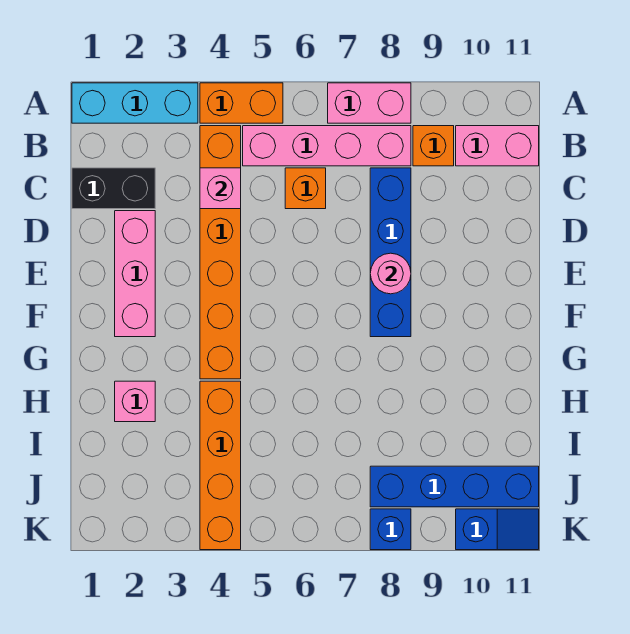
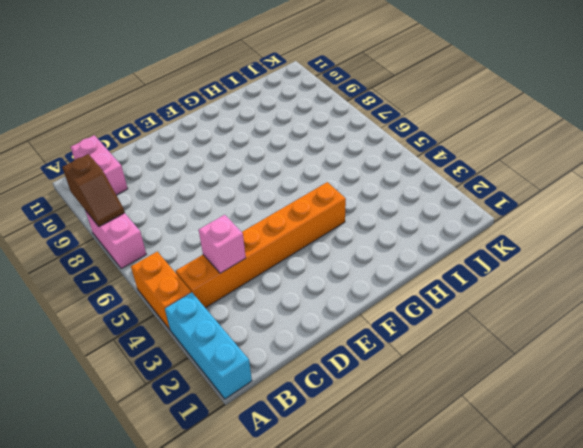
brown slope A8:A9 level 2 top 9 -> none
none -> pink brick B5:B8 level 1
none -> orange brick B9 level 1
none -> black brick C1:C2 level 1

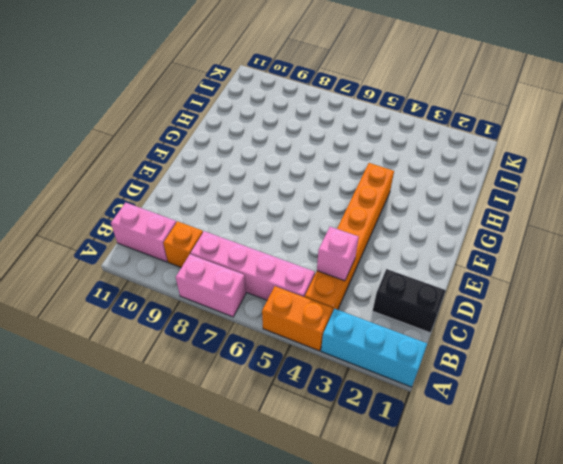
none -> orange brick C6 level 1
none -> blue brick C8:F8 level 1
none -> pink brick D2:F2 level 1

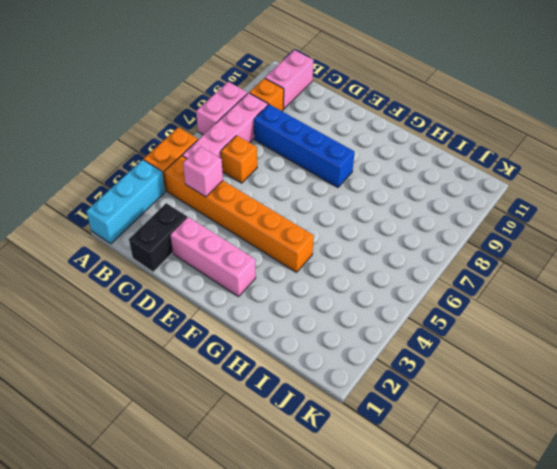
none -> pink brick H2 level 1
none -> orange brick H4:K4 level 1
none -> blue brick J8:J11 level 1

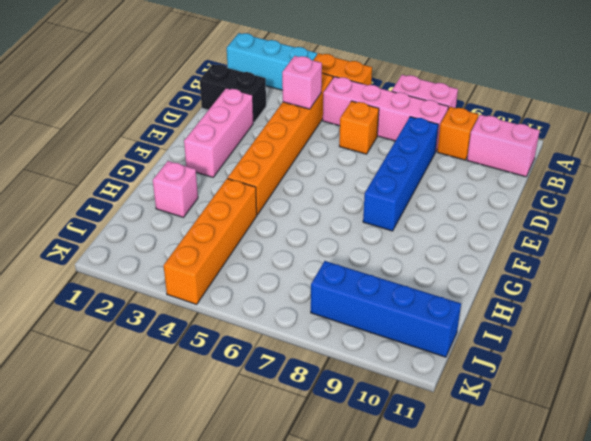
none -> blue brick K8 level 1
none -> blue slope K10:K11 level 1 top 10
none -> pink round brick E8 level 2

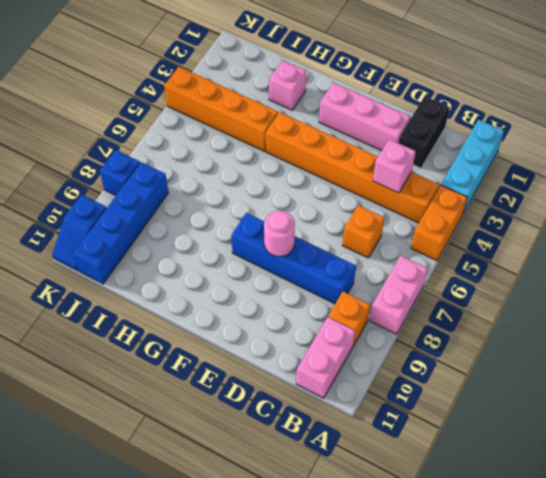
none -> pink brick B5:B8 level 1

